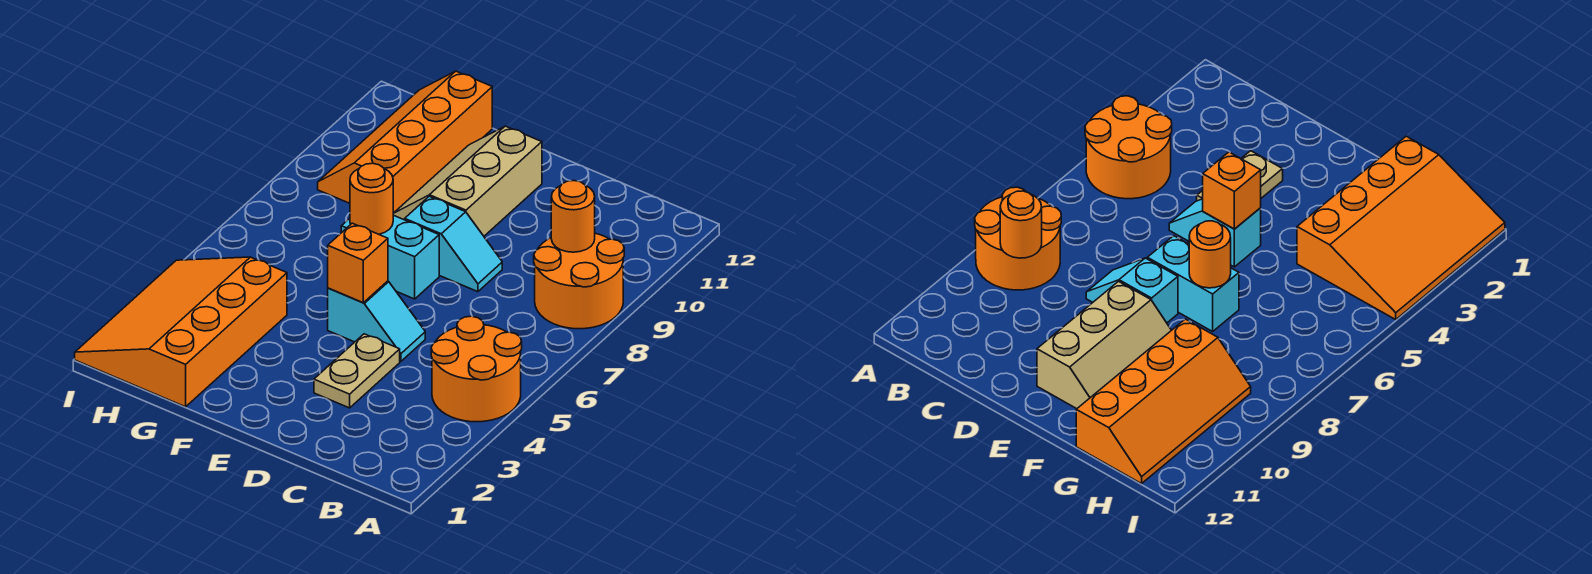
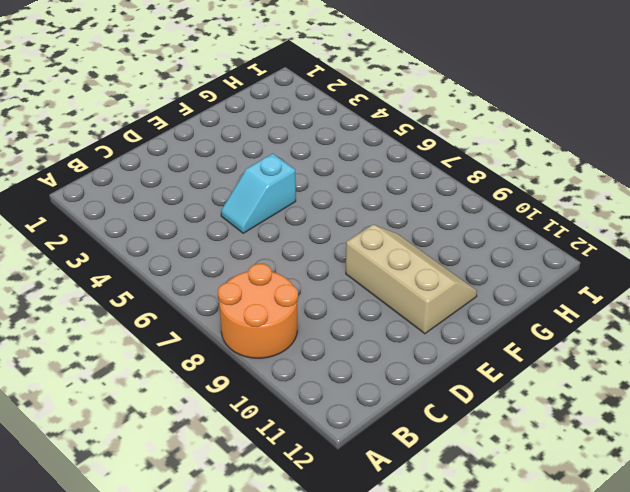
none -> orange round brick A4:B5 level 1
none -> tan plate D3:D4 level 1
none -> cyan slope D8:E8 level 1 top E

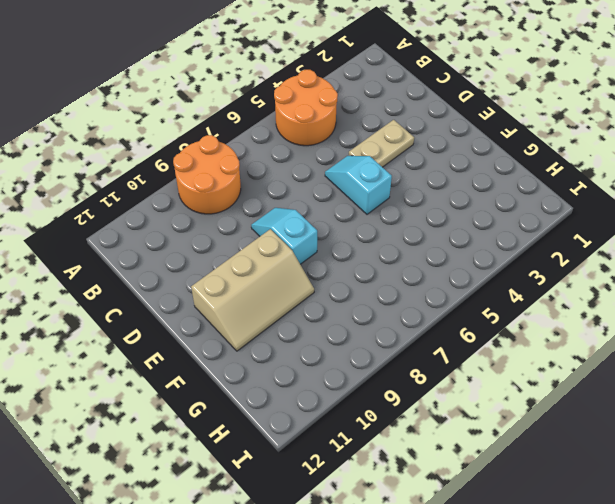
none -> cyan brick E7:F7 level 1
none -> orange slope G1:I4 level 1 top G
none -> orange slope G9:H12 level 1 top G

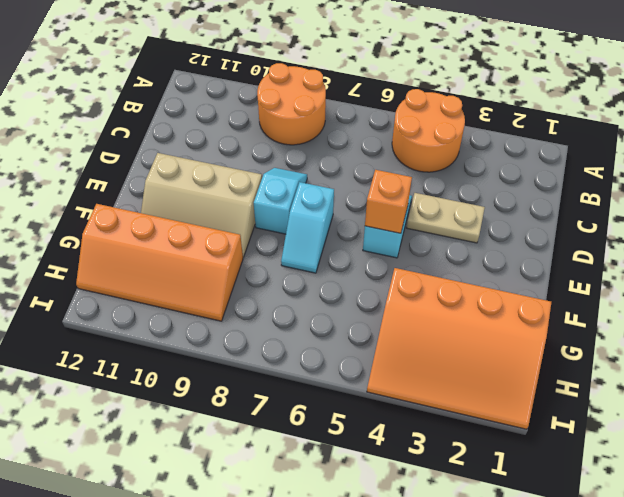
cyan slope E7:F7 level 1 top E -> cyan brick E7:F7 level 1
none -> orange round brick B9 level 2
none -> orange round brick F7 level 2

